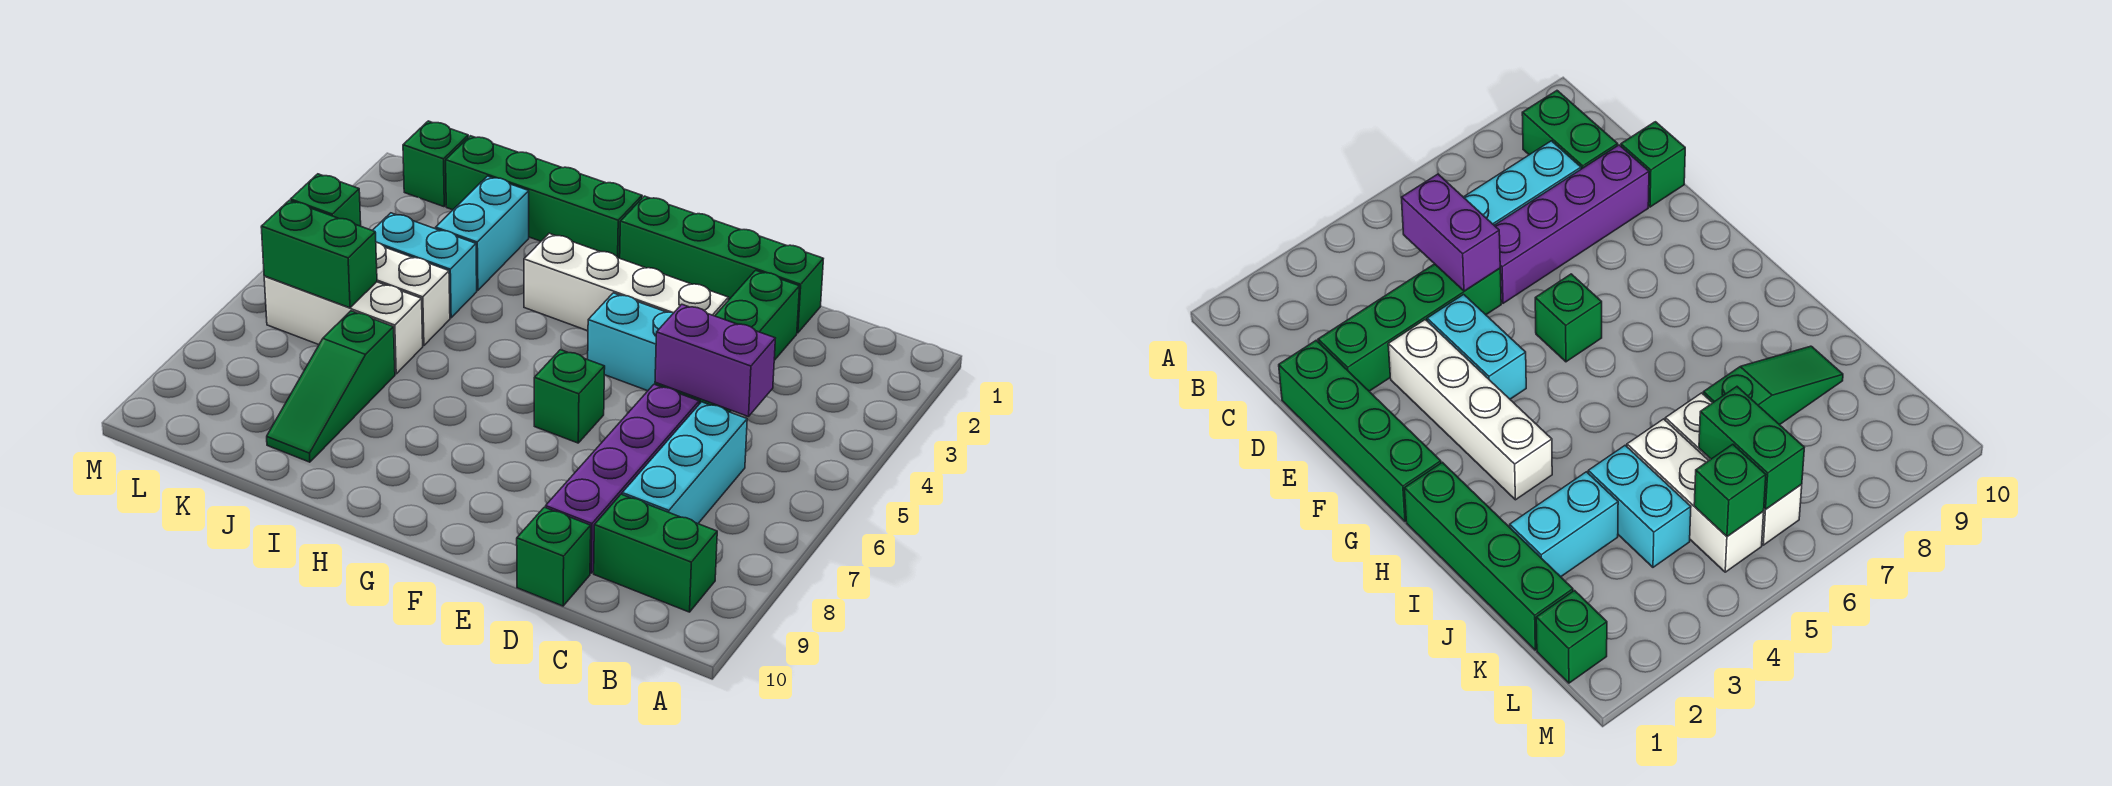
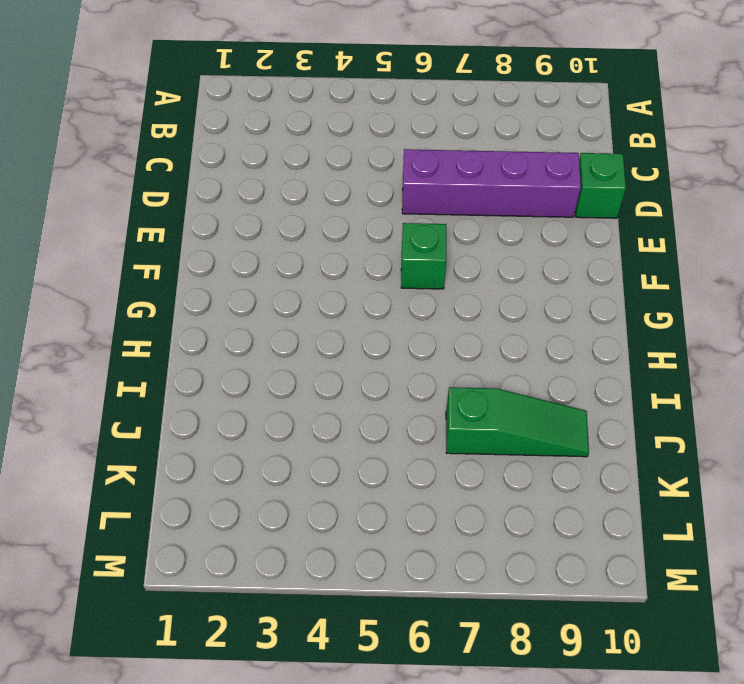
none -> green brick B9:C9 level 1
none -> cyan brick C6:C8 level 1
none -> green brick D1:G1 level 1

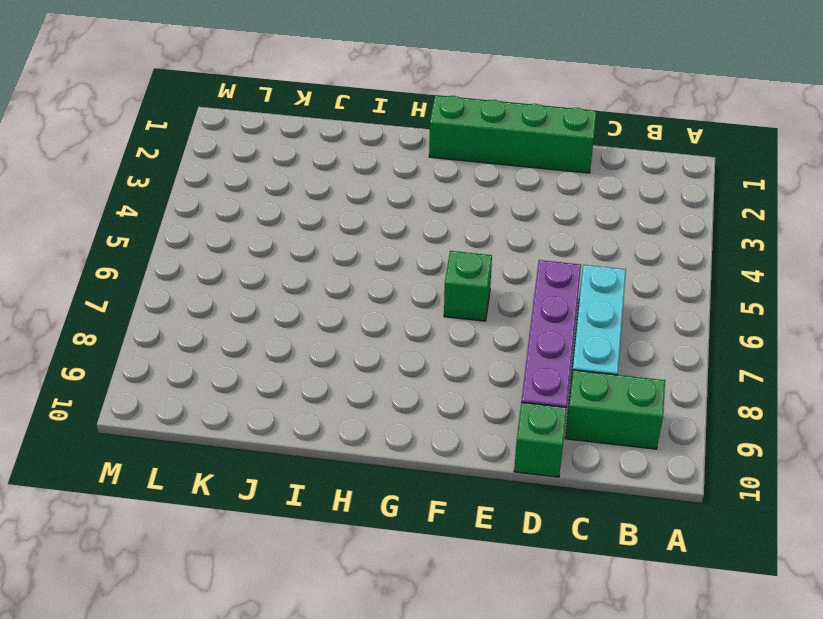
none -> green brick D2:D5 level 1
none -> white brick E3:H3 level 1
none -> cyan brick E4:F4 level 1

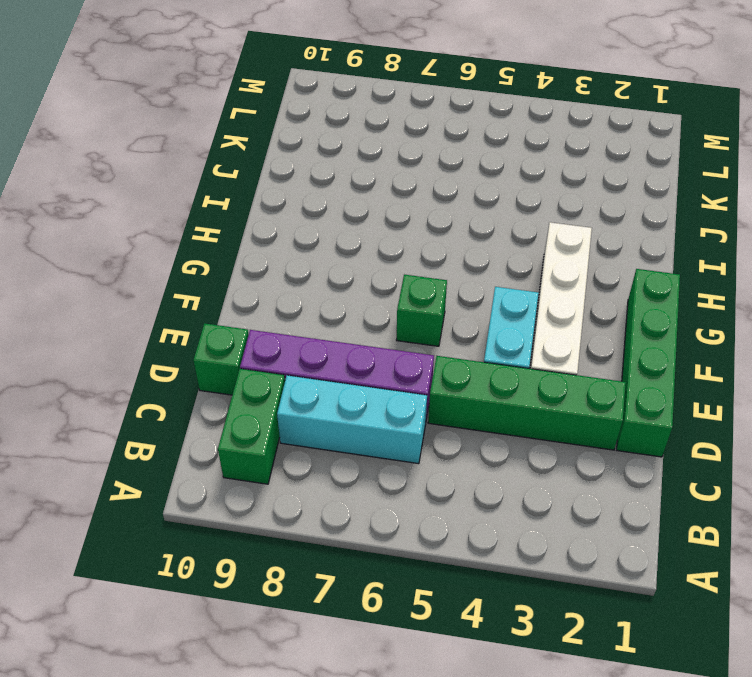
none -> green brick H1:K1 level 1
none -> cyan brick J2:J3 level 1
none -> cyan brick J4:K4 level 1

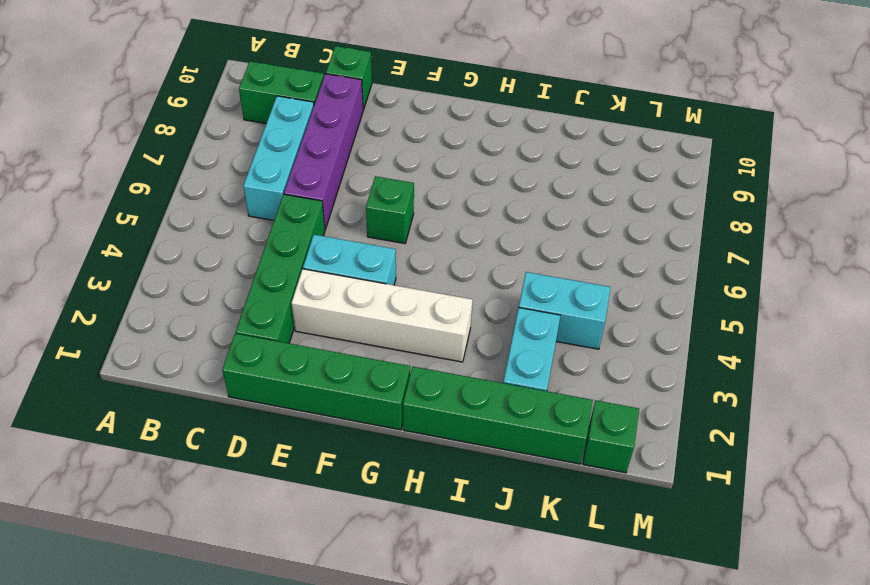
none -> white brick J5:L5 level 1
none -> white brick J6:L6 level 1
none -> green slope J7:J9 level 1 top 7

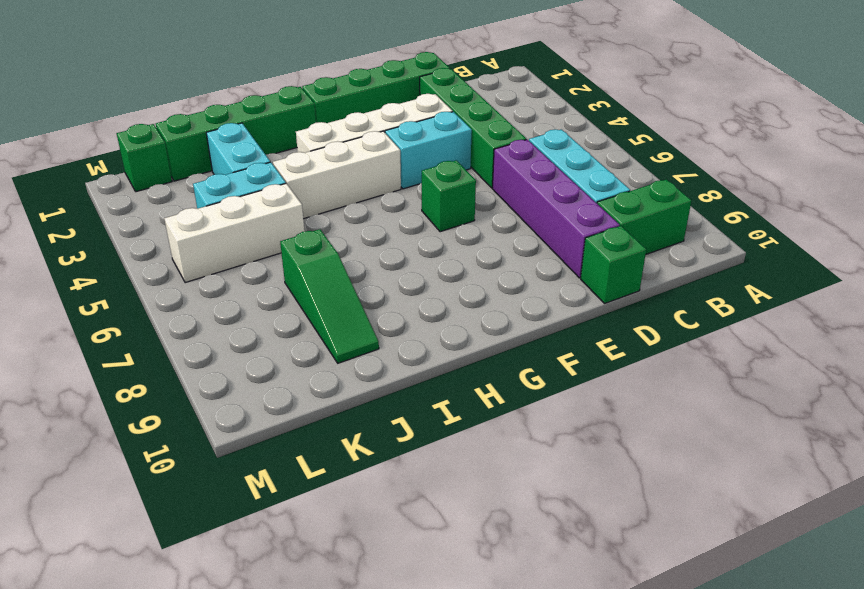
white brick G4:I4 level 1 -> white brick J6:L6 level 1
none -> purple brick C5:D5 level 2
none -> green brick K6:L6 level 2
none -> green brick L5 level 2

